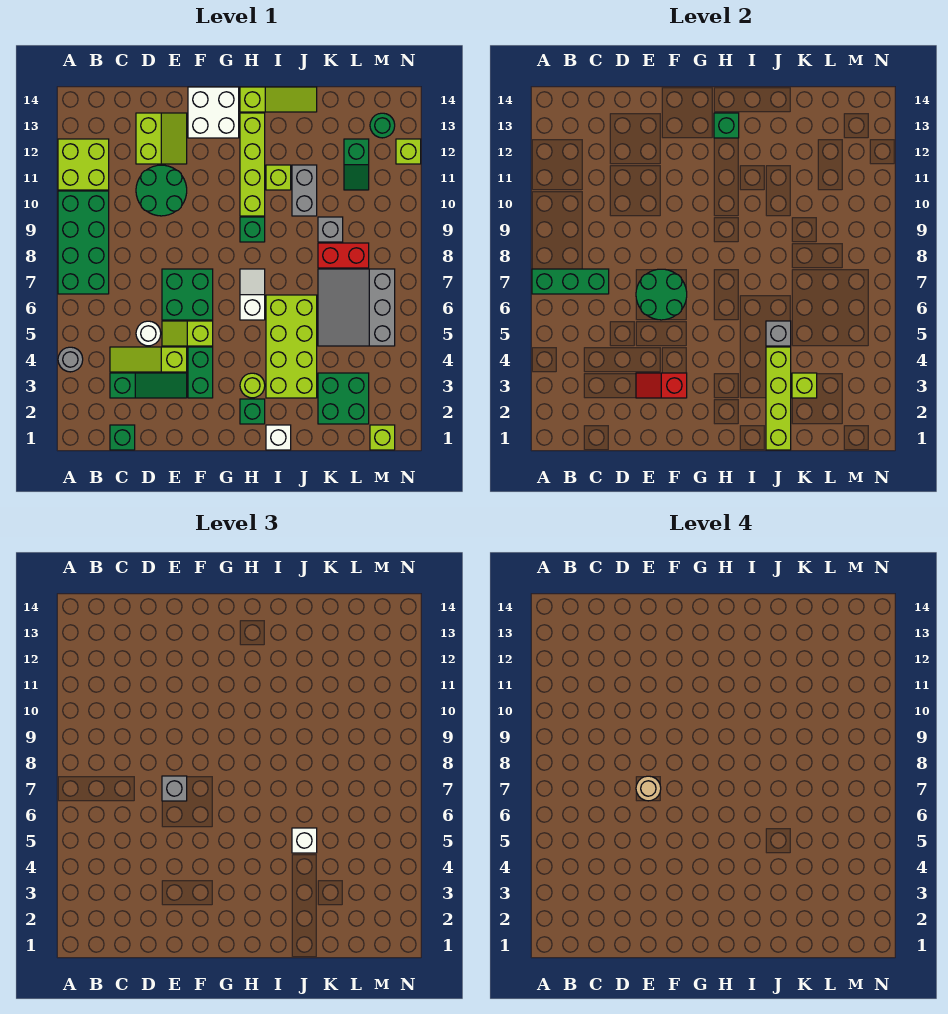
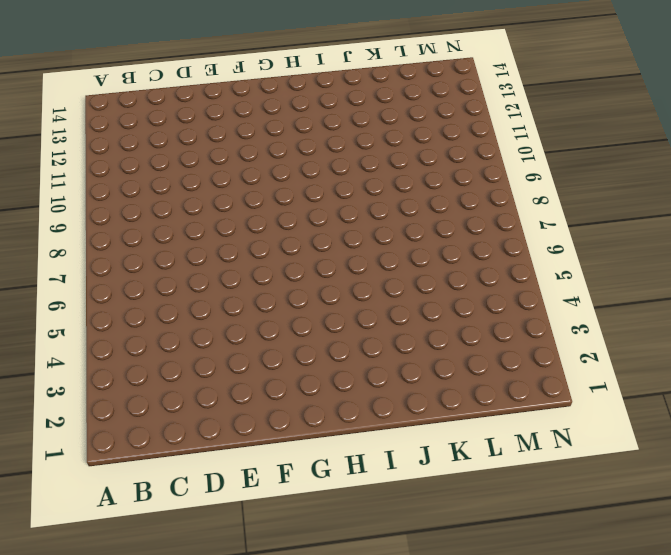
none -> grey round brick A4 level 1
none -> green brick A7:B10 level 1
none -> lime brick A11:B12 level 1
none -> green brick C1 level 1

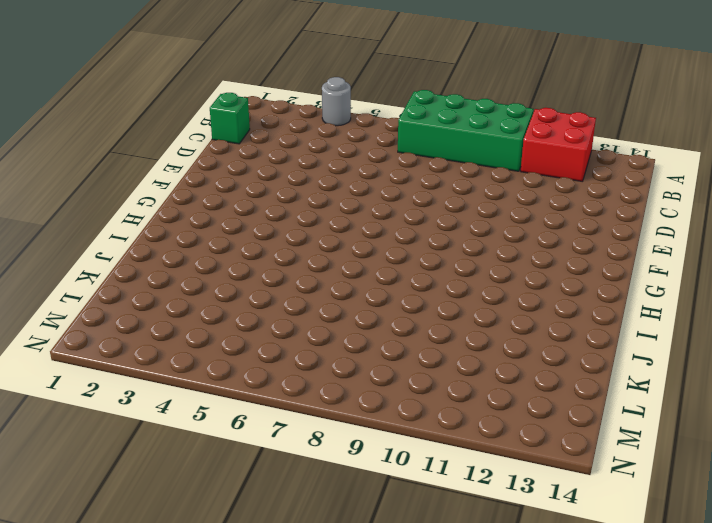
red brick A11:B12 level 1 -> lime brick A11:B12 level 1
none -> green slope C3:E3 level 1 top C
none -> lime slope C4:E4 level 1 top E
none -> white round brick D5 level 1
none -> green round brick D10:E11 level 1

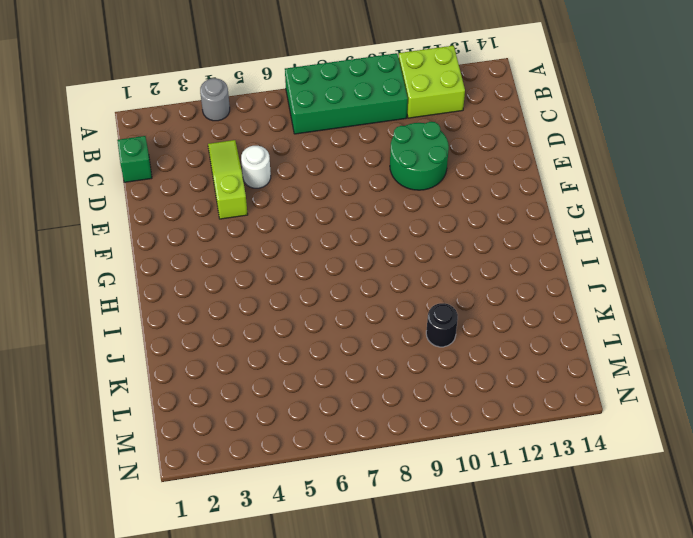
black round brick K10 level 1 -> none
none -> green slope C3:E3 level 1 top C
none -> lime slope D12:E13 level 1 top D
none -> lime slope E5:F5 level 1 top F
none -> green brick E6:F7 level 1

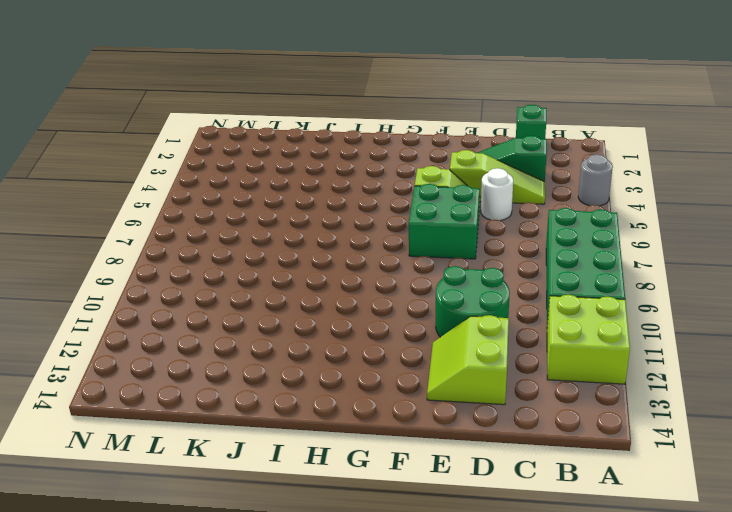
none -> green brick F3:F4 level 1
none -> white brick F13:G14 level 1
none -> green brick H2 level 1
none -> lime round brick H3 level 1

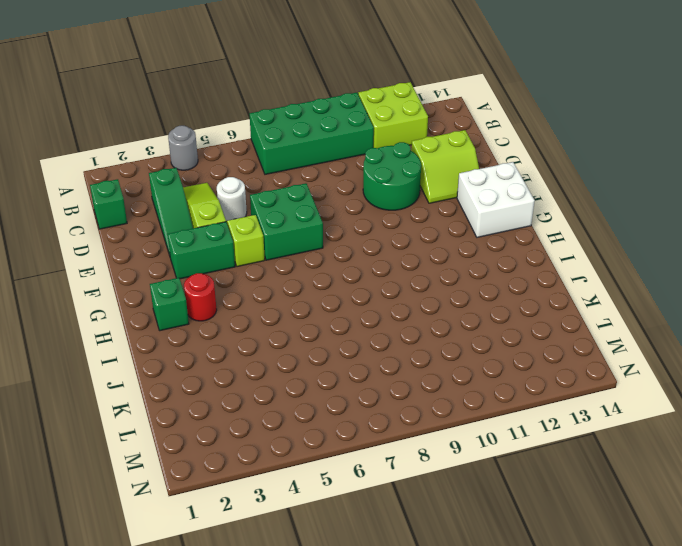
red round brick H3 level 1 -> lime round brick H3 level 1
none -> white slope H6:H7 level 1 top 6
none -> green brick H9 level 1
none -> lime brick H10:H13 level 1
none -> lime slope H14:J14 level 1 top H

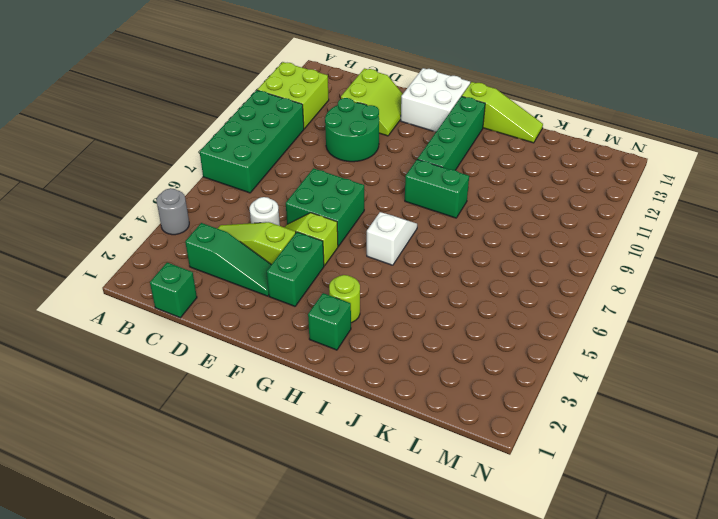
green brick H9:I9 level 1 -> green brick H9 level 1
green brick H10:H13 level 1 -> lime brick H10:H13 level 1
none -> white brick I1 level 1
none -> lime brick I3:J6 level 1
none -> lime brick I11 level 1
none -> grey brick J10:J11 level 1

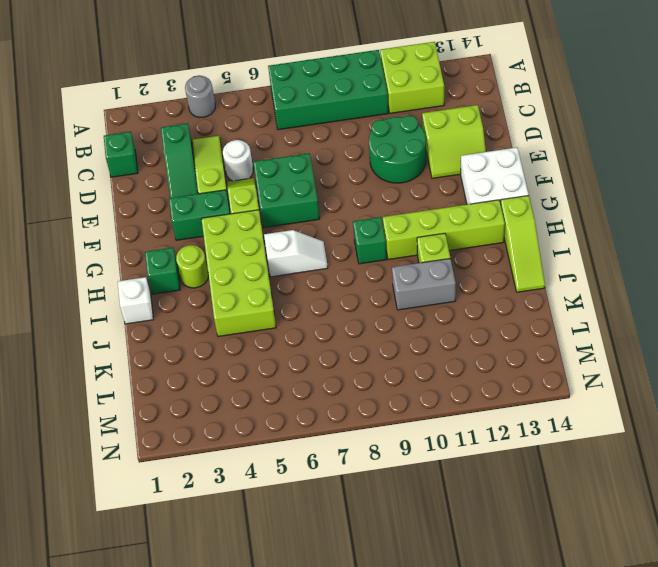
lime brick G4:J5 level 1 -> lime brick I3:J6 level 1
none -> green brick K2:L3 level 1
none -> grey slope K5:M7 level 1 top M
none -> red brick K8:L8 level 1
none -> grey brick K9 level 1

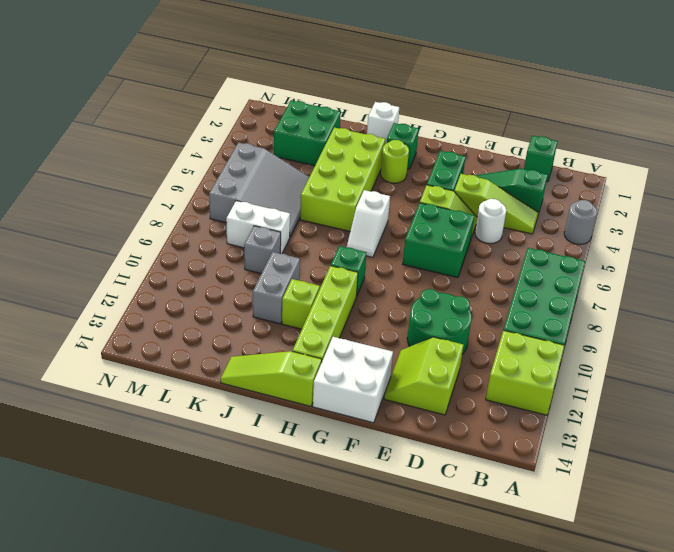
white brick K8:L8 level 1 -> red brick K8:L8 level 1
none -> green slope L11:L12 level 1 top 12
none -> lime brick M1 level 1
none -> green round brick M13 level 1
none -> lime brick N12 level 1

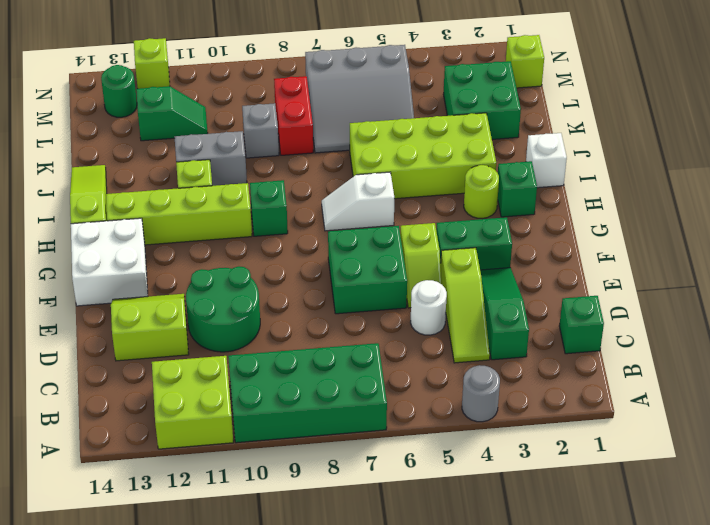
none -> green brick A7:C7 level 2
none -> red slope E3:F3 level 2 top F
none -> green round brick E6:F7 level 2
none -> green brick H13 level 2

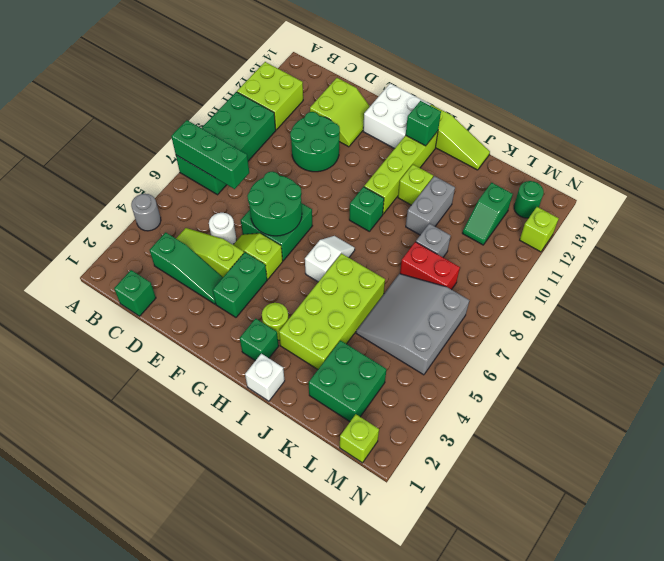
none -> red slope E3:F3 level 2 top F
none -> lime brick J1:J4 level 2
none -> grey brick J5 level 2
none -> lime brick K3 level 2

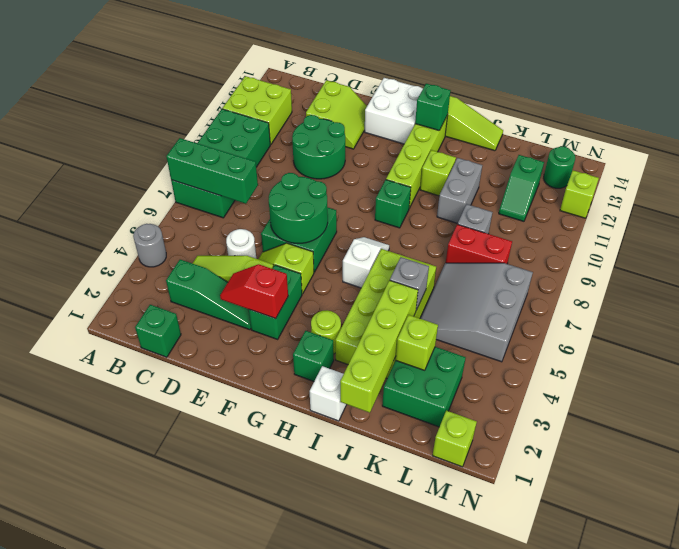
none -> grey brick E7 level 3
none -> white brick J5 level 3
none -> tan round brick E7 level 4

